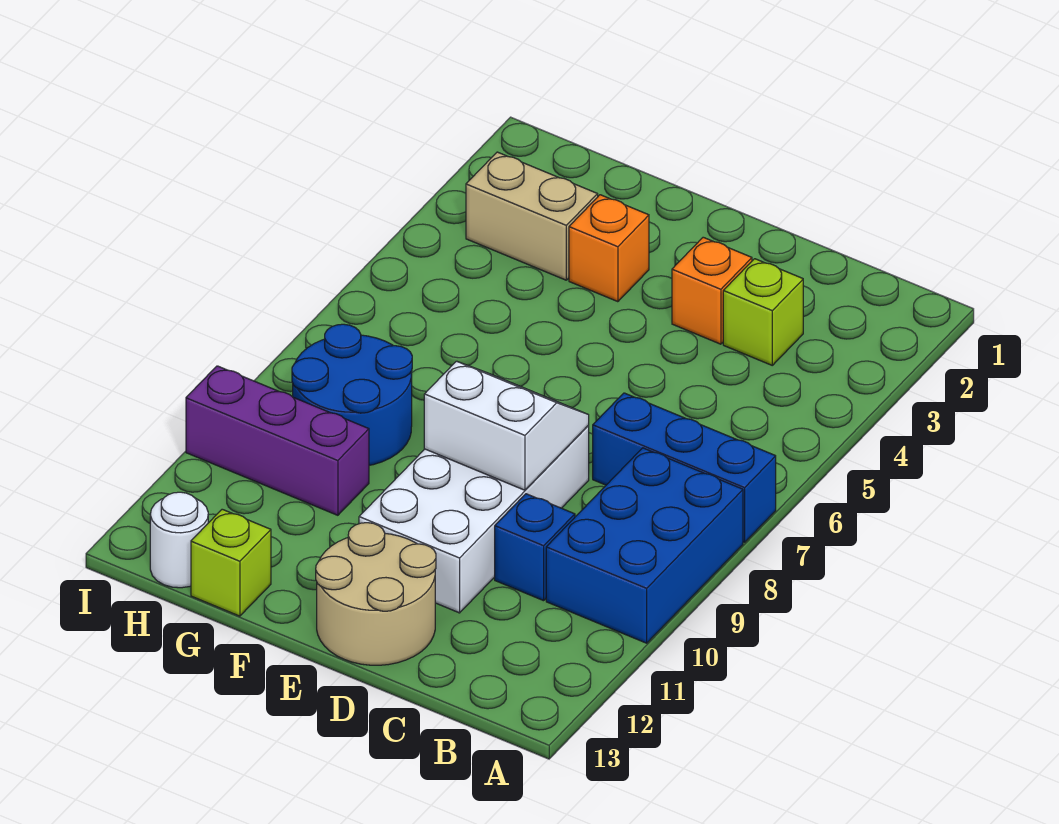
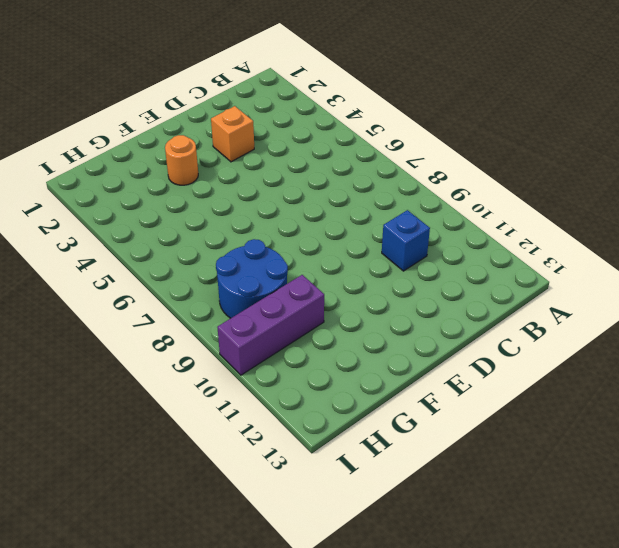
orange round brick F3 level 1 -> orange brick F3 level 1
none -> blue brick A7:C7 level 1
none -> blue brick A8:B10 level 1
none -> lime brick C3 level 1

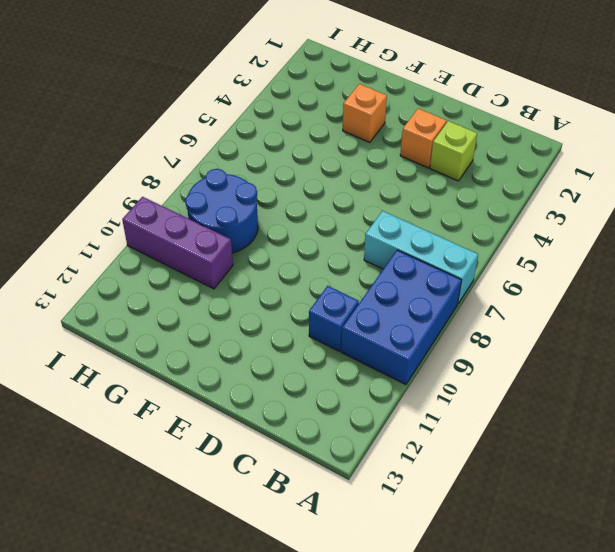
cyan brick A7:C7 level 1 -> blue brick A7:C7 level 1
none -> white brick D8:E11 level 1
none -> tan round brick D12:E13 level 1
none -> tan brick G3:H3 level 1

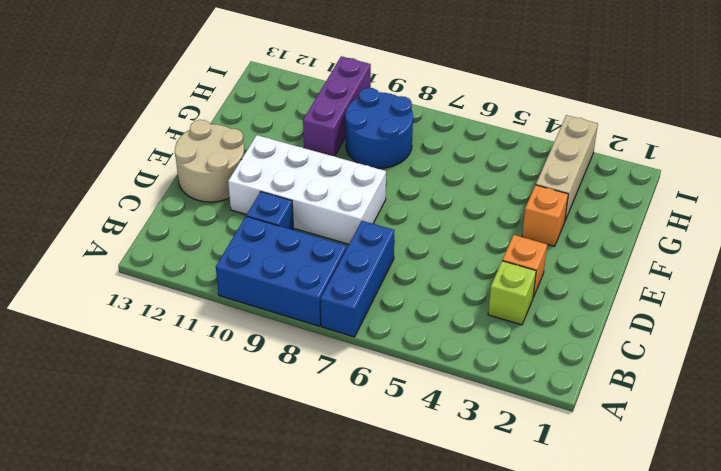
tan brick G3:I3 level 1 -> tan brick G3:H3 level 1
none -> lime brick G13 level 1
none -> white round brick H13 level 1
none -> white slope D8:E9 level 2 top 9

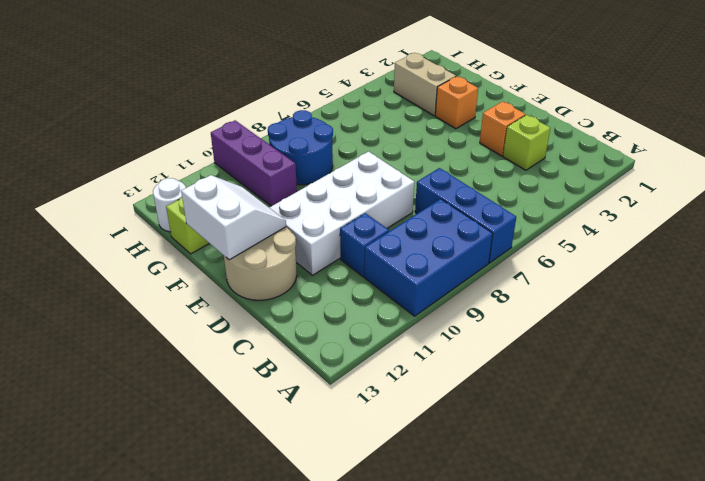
white slope E12:F13 level 2 top 13 -> white slope D8:E9 level 2 top 9

